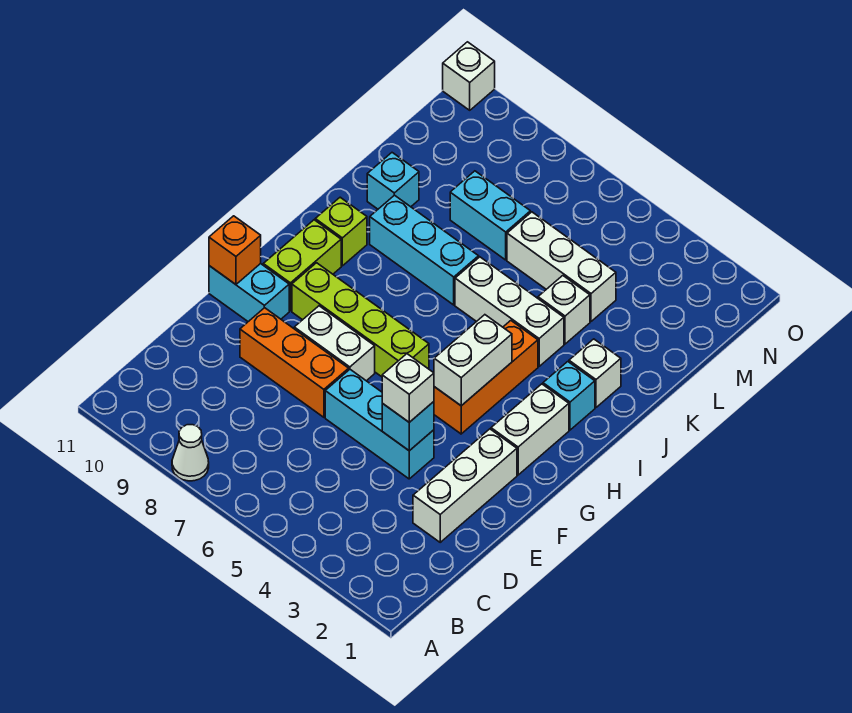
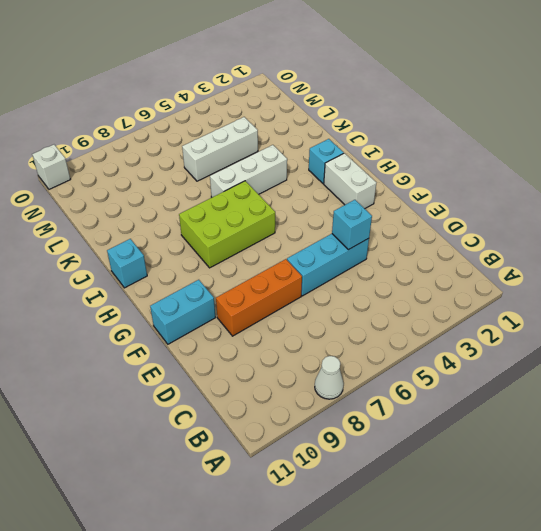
lime brick H6:I8 level 1 -> none
cyan brick I11 level 1 -> cyan brick K10 level 1
none -> white brick D2:F2 level 1
none -> white brick F7:F8 level 1
none -> orange brick G4:I4 level 1

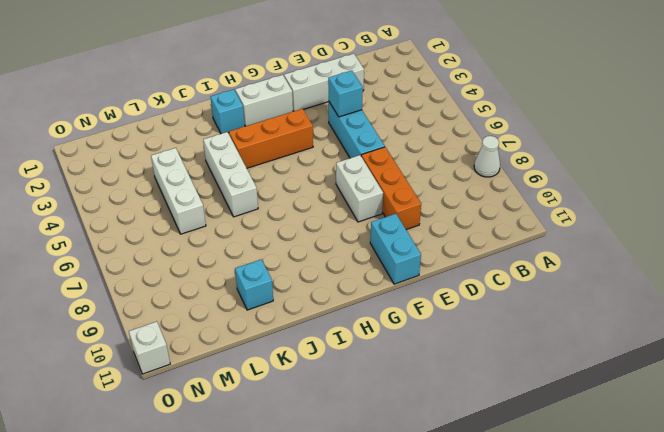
none -> lime brick G6:G9 level 1
none -> lime brick G10:H10 level 1
none -> lime brick I10 level 1

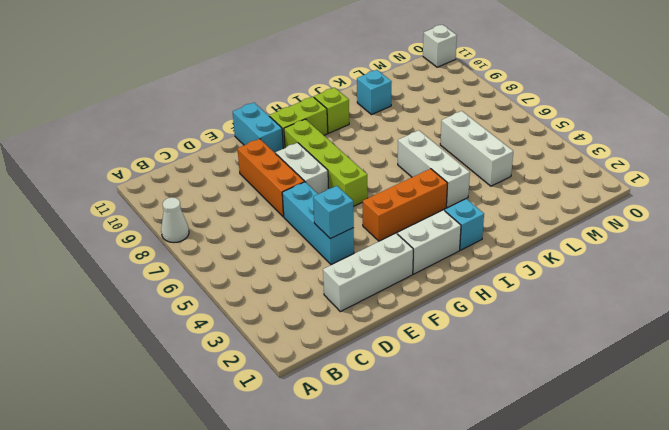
none -> white brick J2 level 1
none -> cyan brick J7:J9 level 1
none -> white brick K4 level 1

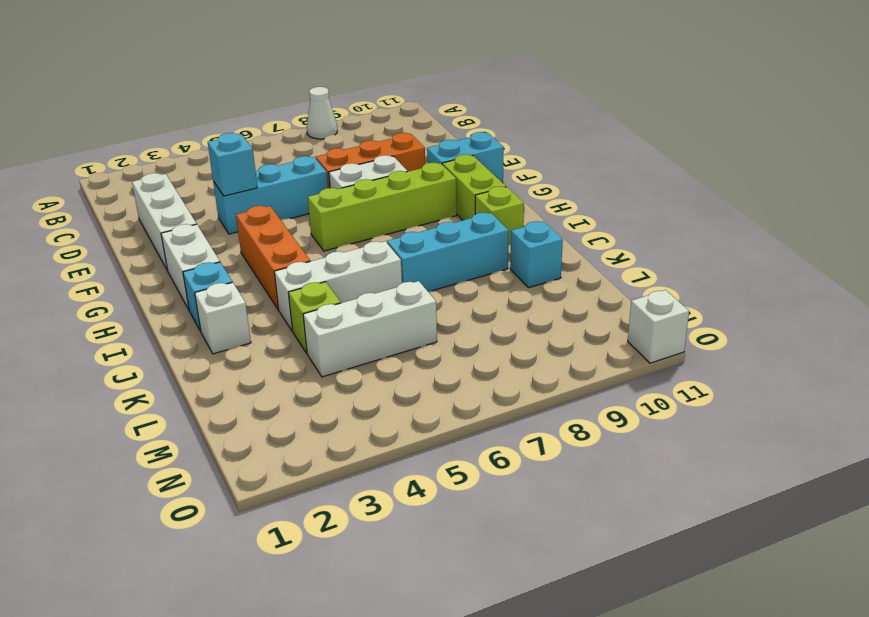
lime brick K4 level 1 -> white brick K4 level 1
none -> cyan brick L7:L8 level 1
none -> orange brick F11 level 2
none -> white brick G4:H4 level 2

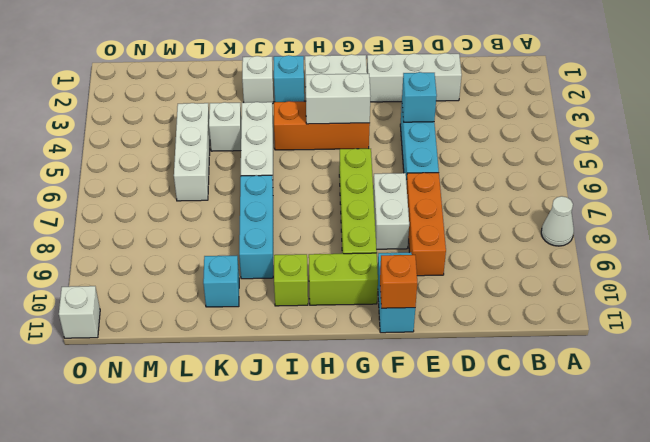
none -> cyan brick L7:L8 level 1
none -> white brick E4 level 3

